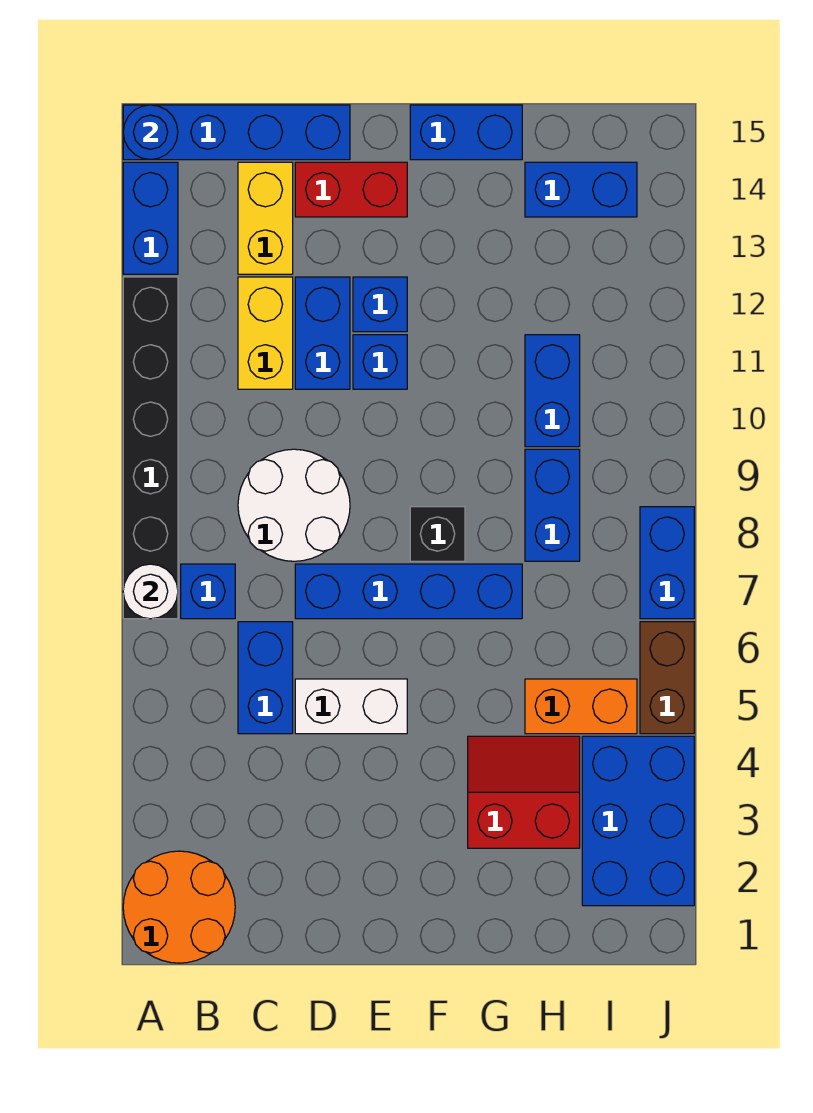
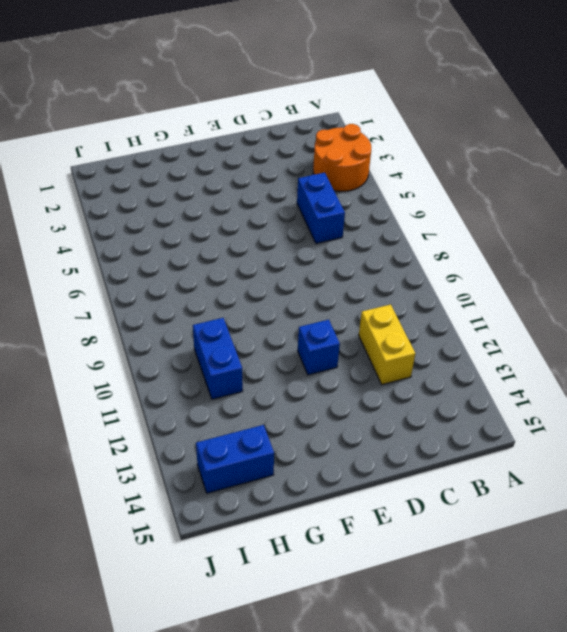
orange round brick A3:B4 level 1 -> orange round brick A1:B2 level 1
none -> black brick A7:A12 level 1
none -> blue brick A13:A14 level 1
none -> blue brick A15:D15 level 1

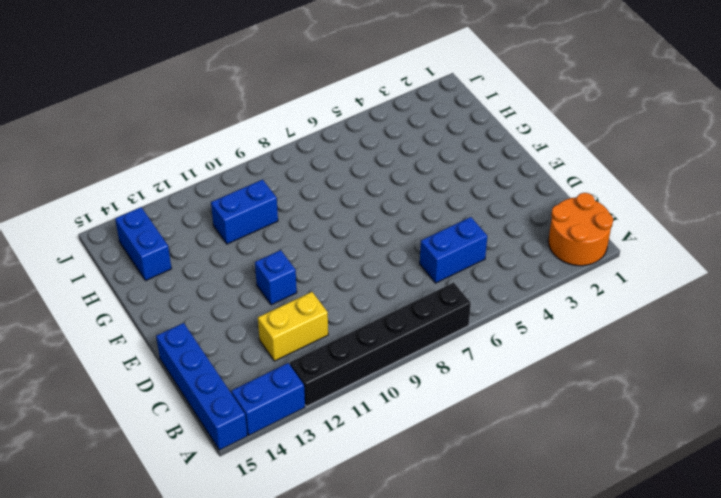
none -> blue brick B7 level 1
none -> white round brick C8:D9 level 1
none -> yellow brick C13:C14 level 1

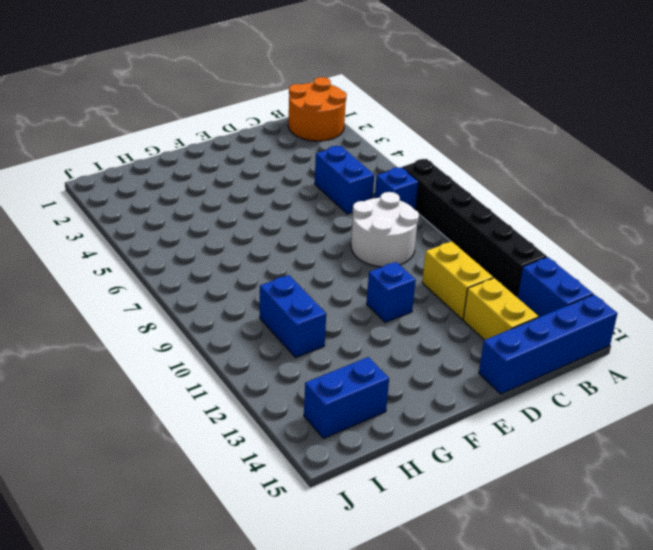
none -> white brick D5:E5 level 1
none -> blue brick D7:G7 level 1
none -> blue brick D11:D12 level 1

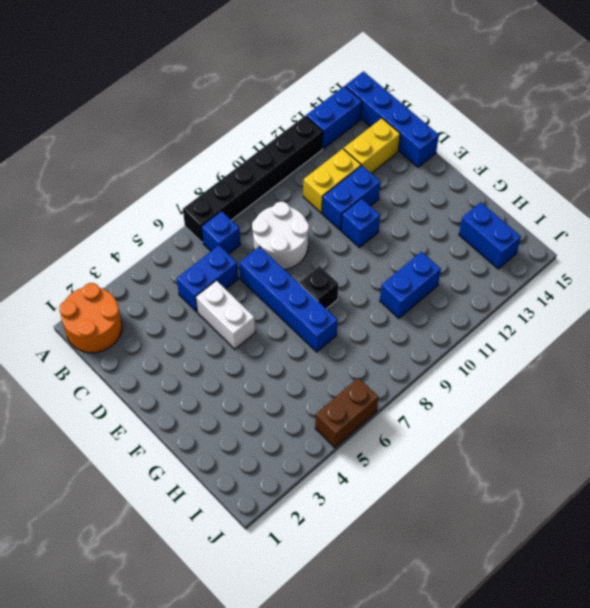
none -> red brick D14:E14 level 1
none -> blue brick E12 level 1
none -> blue brick F15:G15 level 1

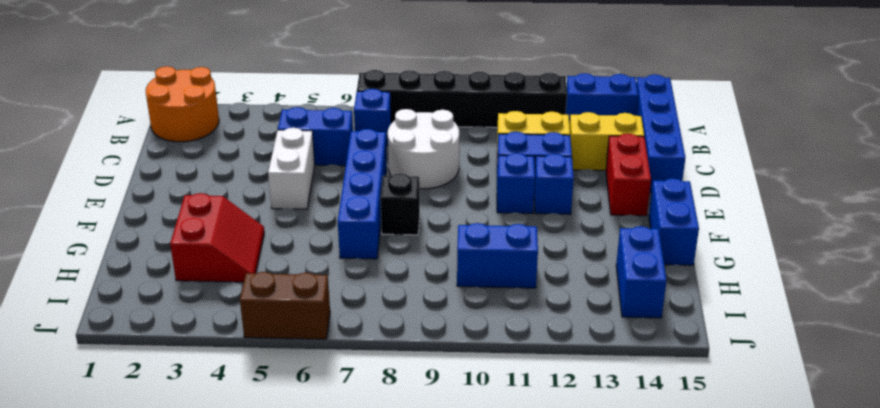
none -> orange brick H5:I5 level 1
none -> blue brick H8:H9 level 1
none -> blue brick I2:J4 level 1

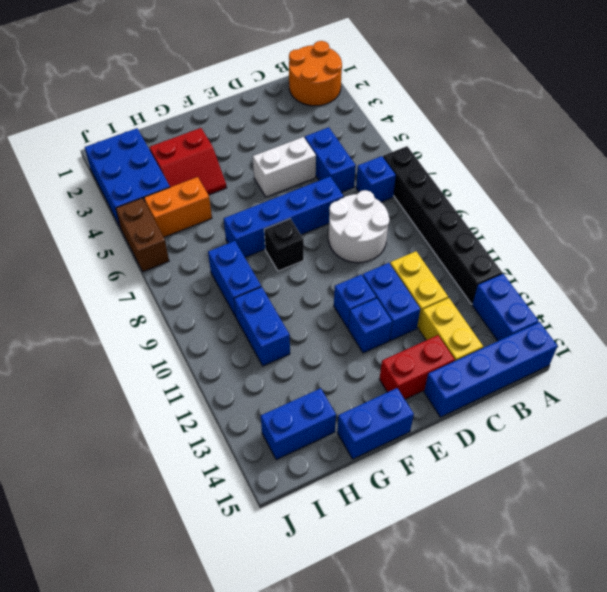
none -> blue brick J7:J8 level 1
none -> white round brick A7 level 2
none -> blue round brick A15 level 2

